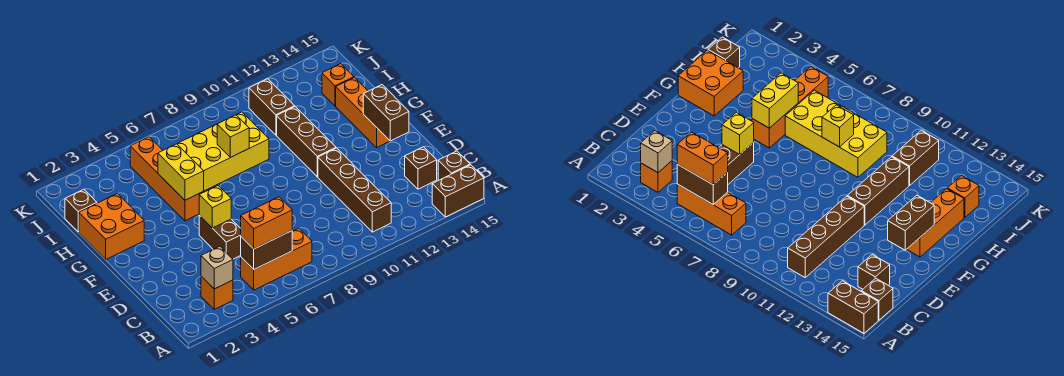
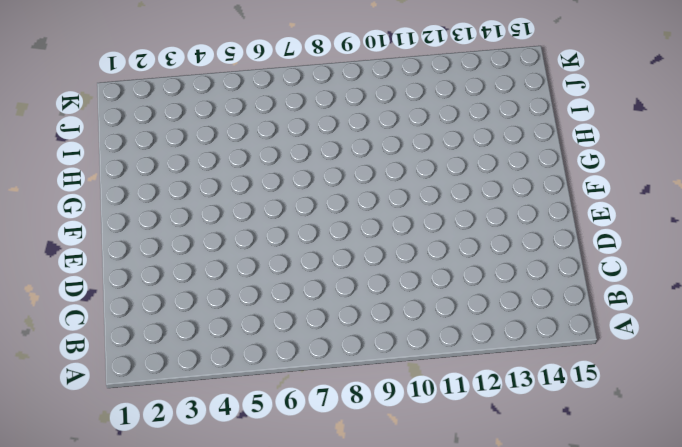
none -> brown brick A14:A15 level 1
none -> orange brick B3 level 1
none -> orange brick B5:B7 level 1

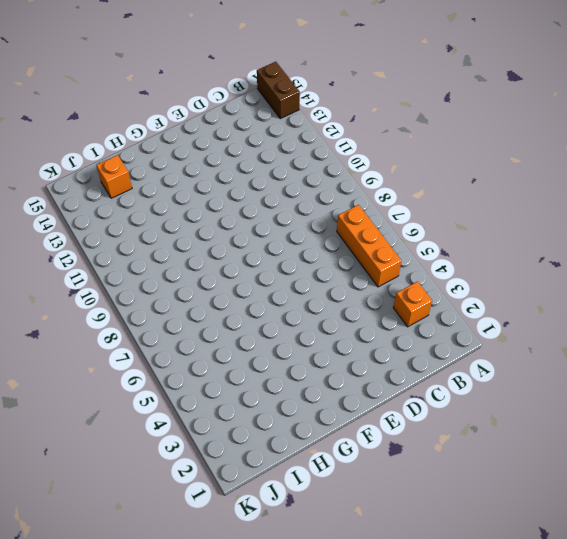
none -> brown brick B11:E11 level 1
none -> brown brick B15 level 1
none -> brown brick C14 level 1

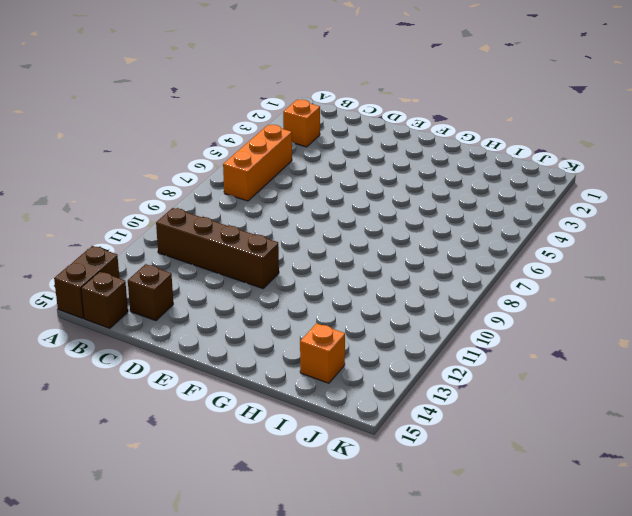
none -> brown brick D5:E5 level 1
none -> brown brick F11:H11 level 1
none -> orange brick F14:H14 level 1

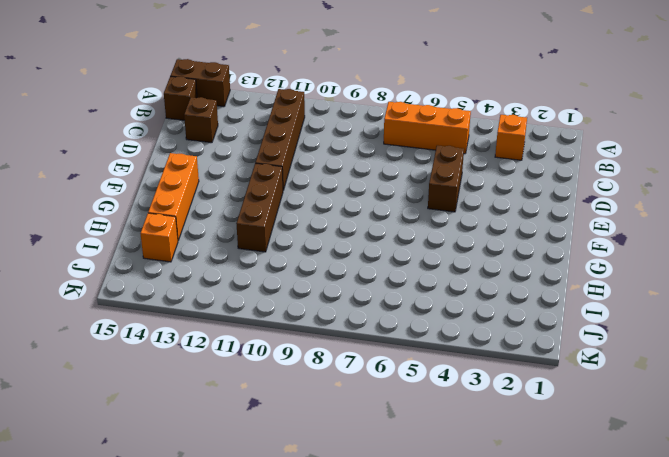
none -> orange brick G1:H2 level 1
none -> orange brick G5:J5 level 1
none -> yellow brick H6:I9 level 1

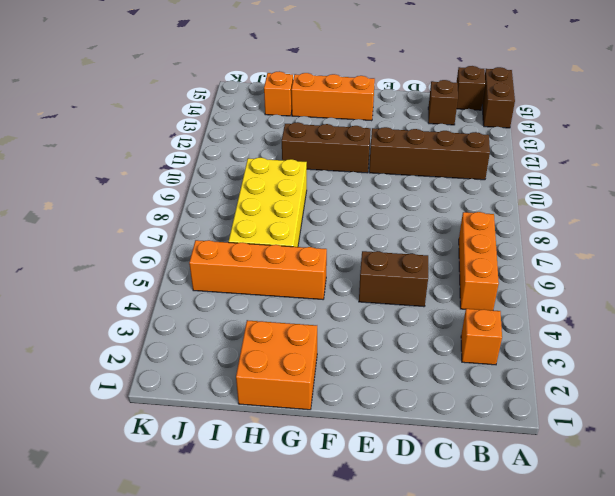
none -> brown brick I1 level 1
none -> brown brick I11:J11 level 1
none -> tan brick B3 level 2

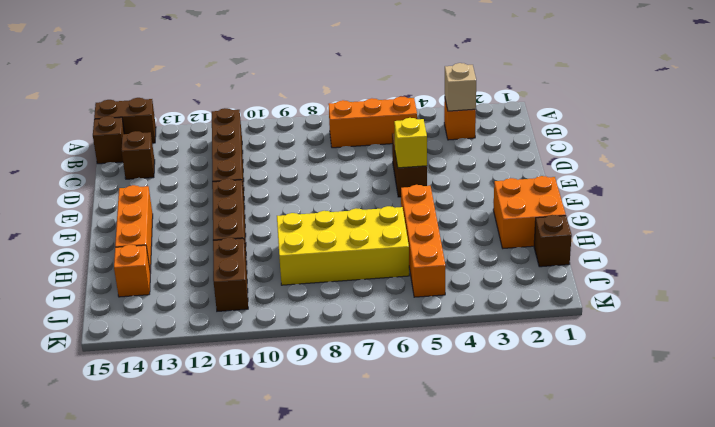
none -> brown brick B5:B6 level 2
none -> brown brick E14:F14 level 2
none -> yellow brick G5:H5 level 2

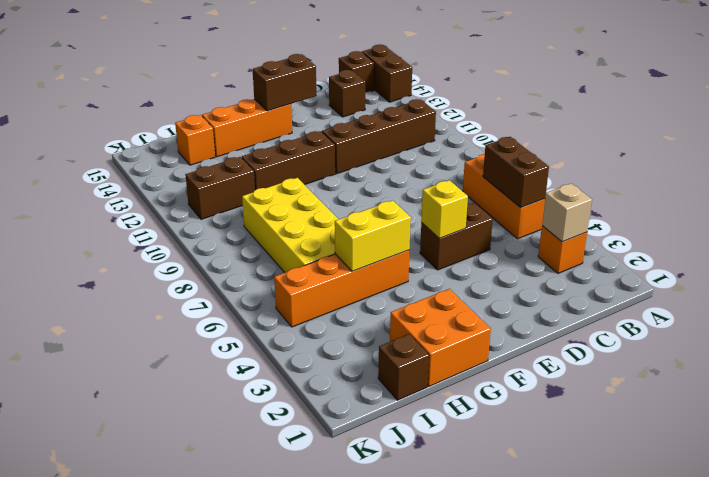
none -> yellow brick H8 level 2
none -> orange brick B5:B6 level 3

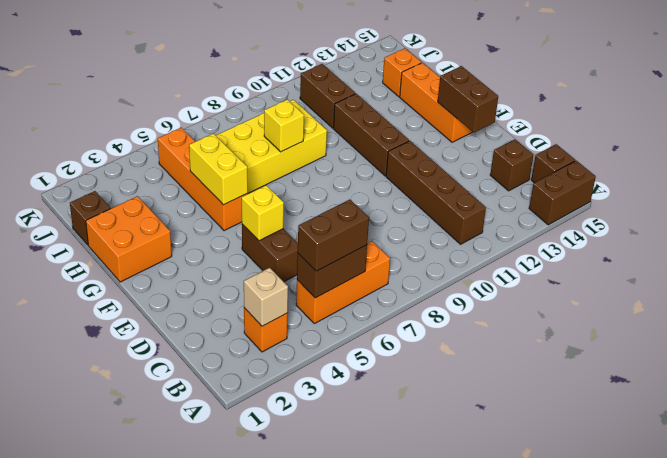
brown brick B5:B6 level 3 -> orange brick B5:B6 level 3

